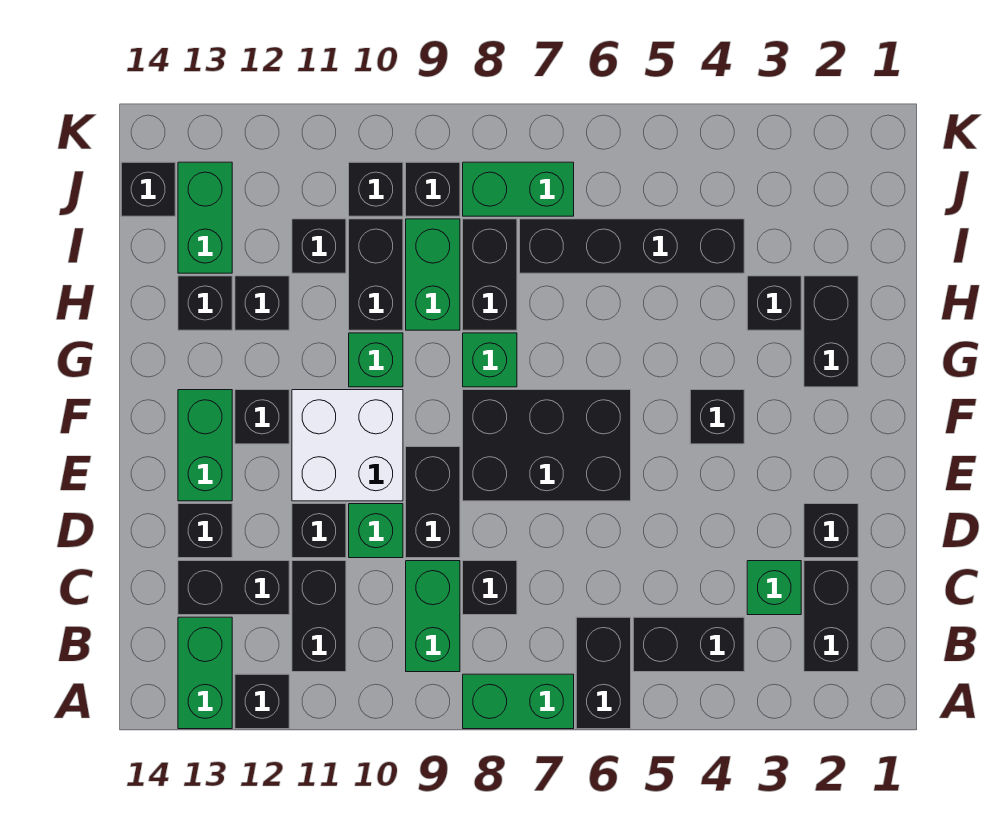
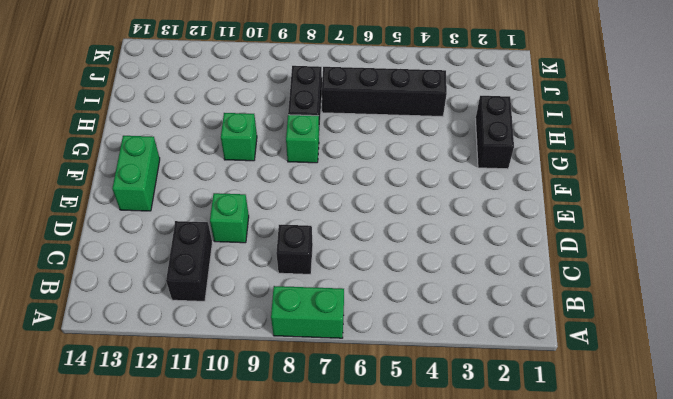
none -> black brick A6:B6 level 1
none -> black brick A12 level 1
none -> green brick A13:B13 level 1
none -> black brick B2:C2 level 1

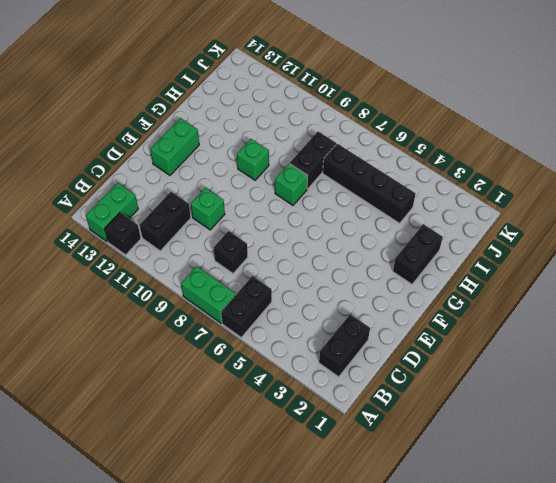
none -> black brick B4:B5 level 1
none -> green brick B9:C9 level 1
none -> green brick C3 level 1
none -> black brick C12:C13 level 1

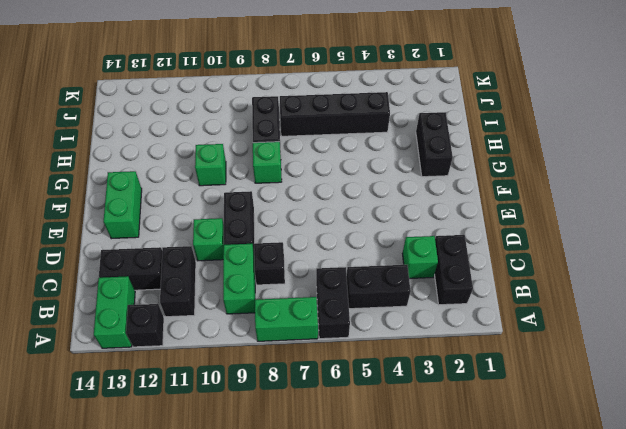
none -> black brick D2 level 1
none -> black brick D11 level 1
none -> black brick D13 level 1
none -> black brick E6:F8 level 1

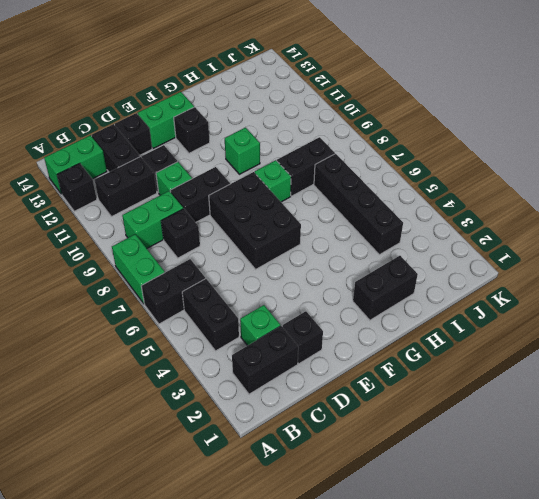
none -> white brick E10:F11 level 1
none -> black brick F4 level 1
none -> black brick H3 level 1
none -> green brick H9:I9 level 1

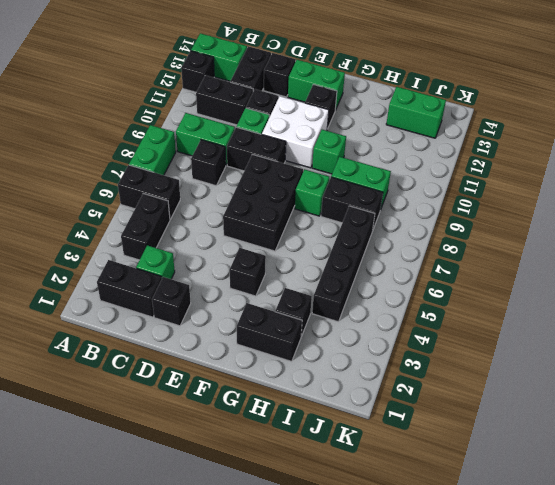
none -> black brick H10:I10 level 1
none -> black brick H12 level 1
none -> black brick H13 level 1
none -> black brick I11 level 1

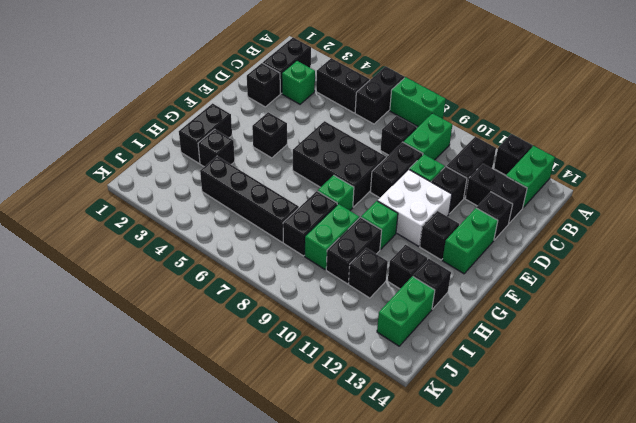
none -> green brick J7:J8 level 1
none -> black brick J9 level 1
none -> black brick J10 level 1
none -> black brick J14 level 1

